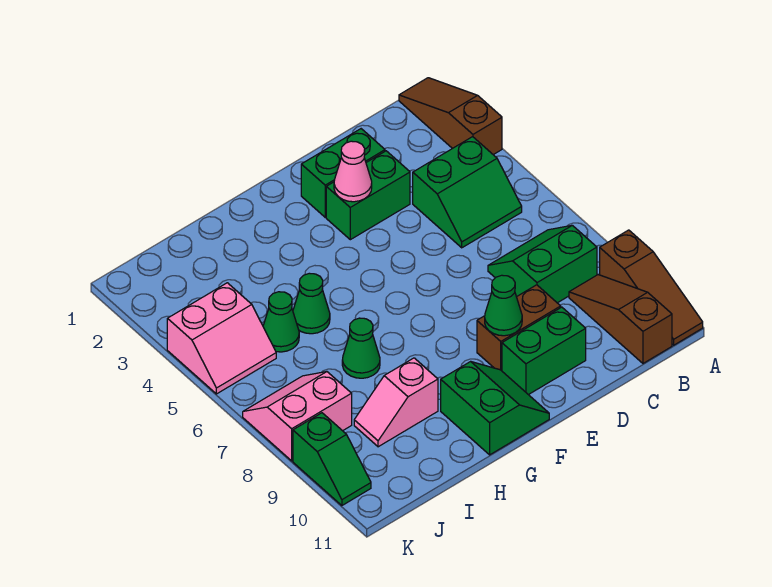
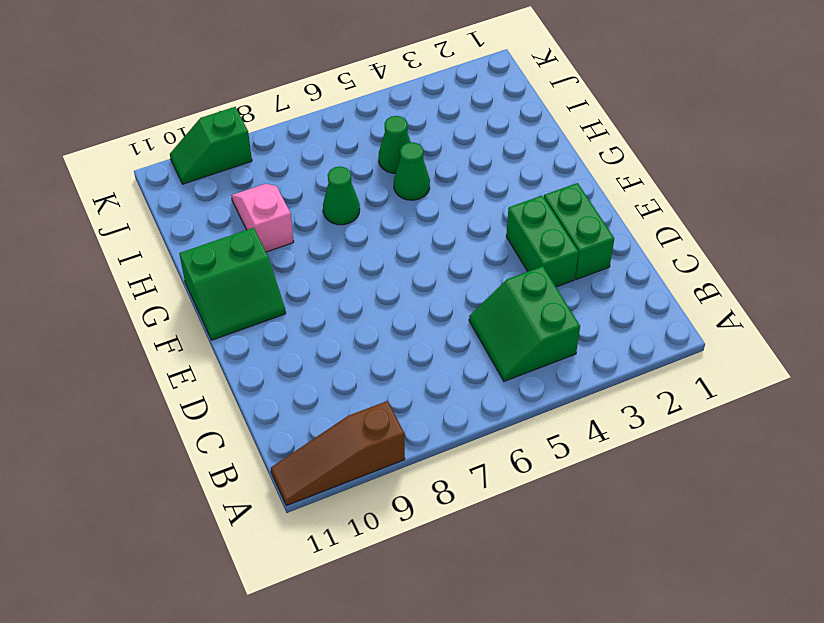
none -> brown slope A1:A3 level 1 top 3
none -> green slope B7:C8 level 1 top 8
none -> brown slope B9:B11 level 1 top 11

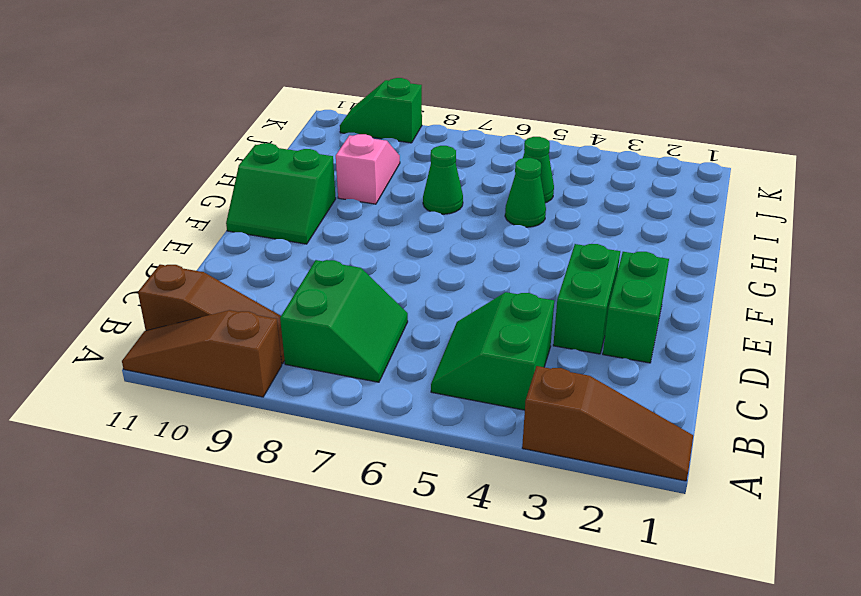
none -> brown brick D9:E9 level 1
none -> green brick D10:E10 level 1
none -> pink slope J4:K5 level 1 top 4

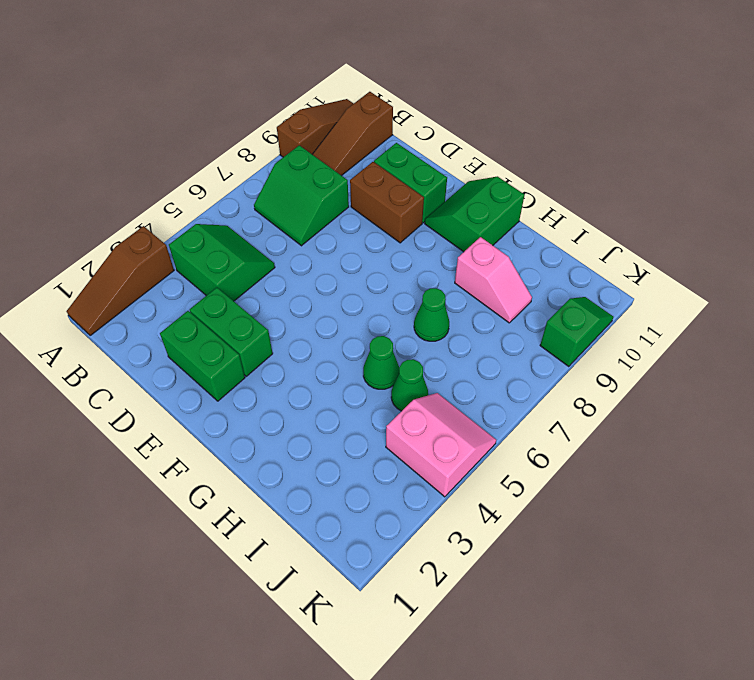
none -> pink slope J7:K8 level 1 top 8
none -> pink cone E3 level 2
none -> green cone E9 level 2

